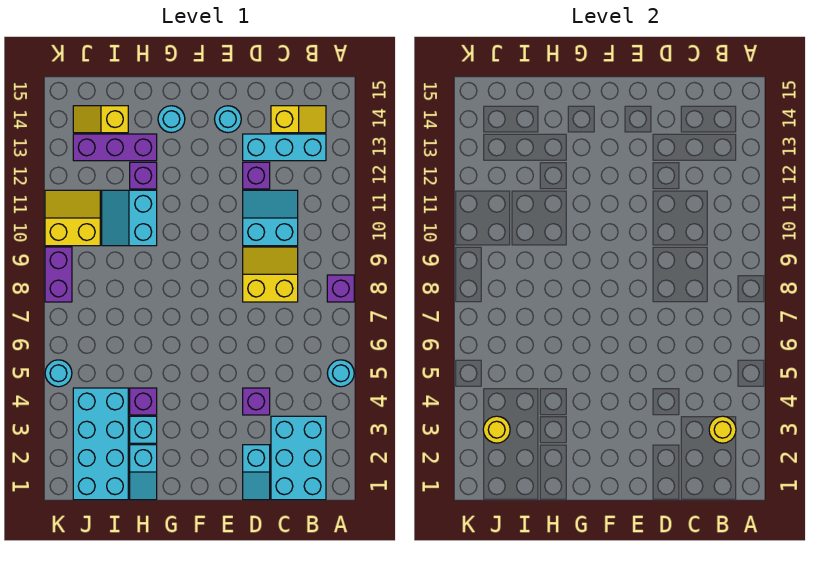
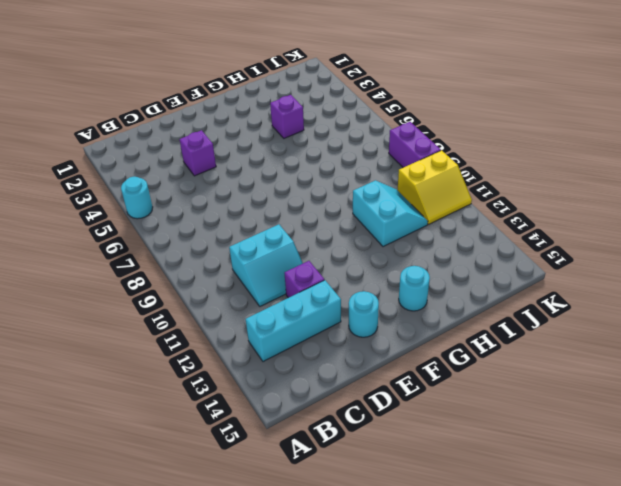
none -> purple brick A8 level 1
none -> cyan brick B1:C3 level 1
none -> yellow slope B14:C14 level 1 top C

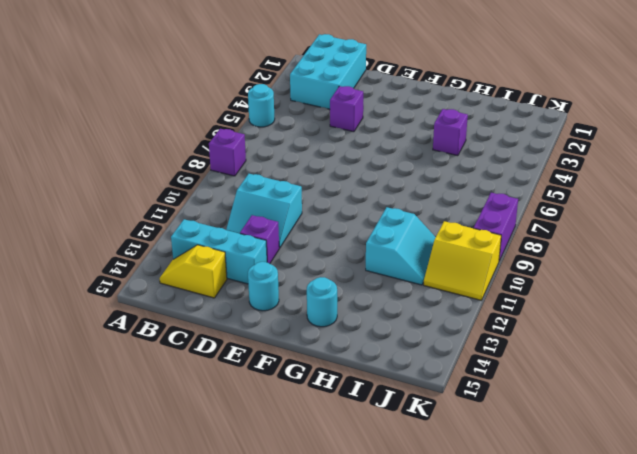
none -> yellow slope C8:D9 level 1 top 8
none -> cyan slope D1:D2 level 1 top 2
none -> cyan slope H1:H2 level 1 top 2

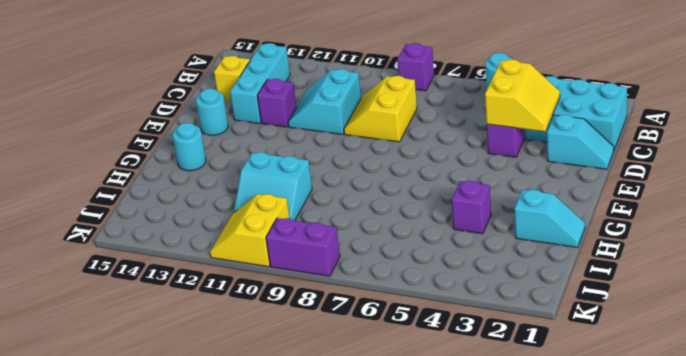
yellow slope C3:D4 level 2 top 4 -> none
none -> cyan brick H3 level 1
none -> purple brick H12 level 1
none -> purple brick H13:J13 level 1

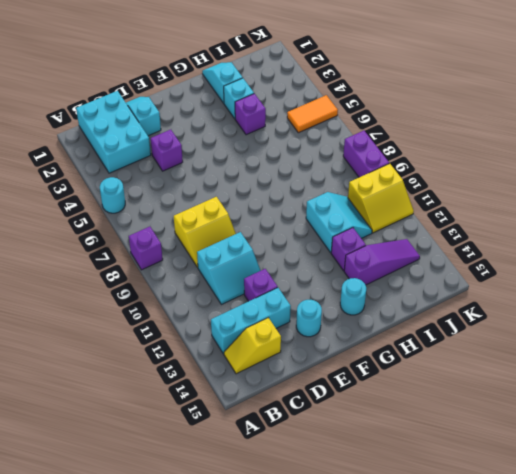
purple slope H13:J13 level 1 top H -> purple brick H13:J13 level 1
orange tile J5:K5 level 1 -> cyan round brick K5 level 1
none -> cyan brick I1:J4 level 1
none -> yellow slope I14:J14 level 1 top I
none -> yellow round brick B3 level 2

